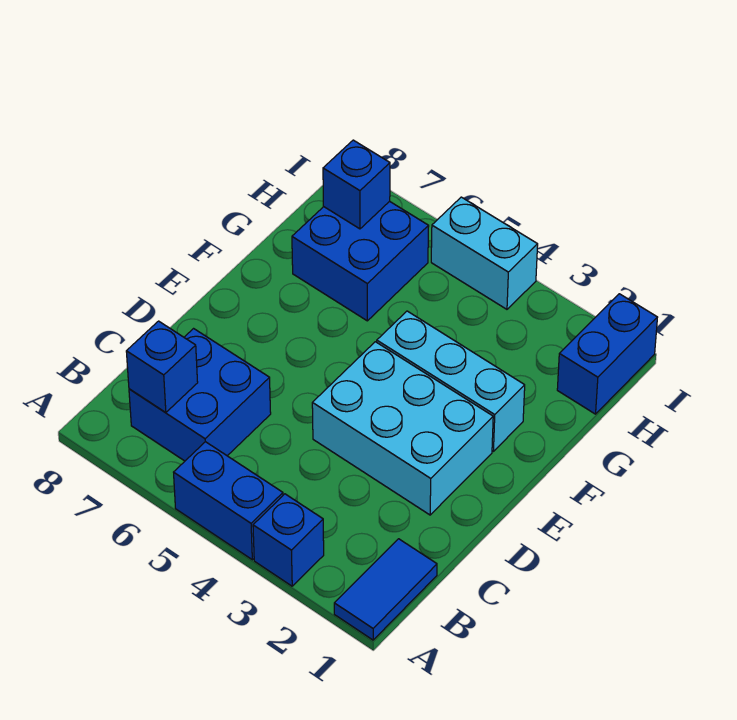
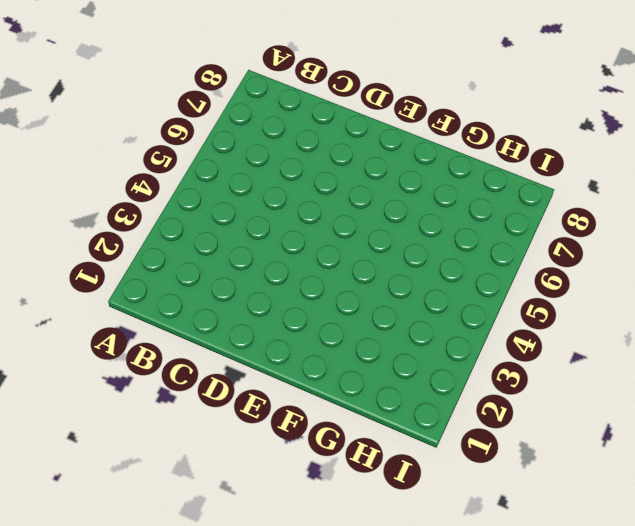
none -> blue tile A1:B1 level 1
none -> blue brick A3 level 1

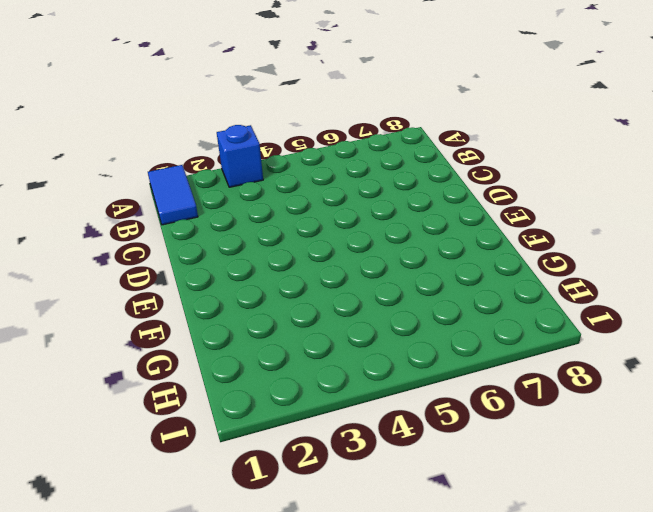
none -> blue brick A4:A5 level 1
none -> blue brick B6:C7 level 1

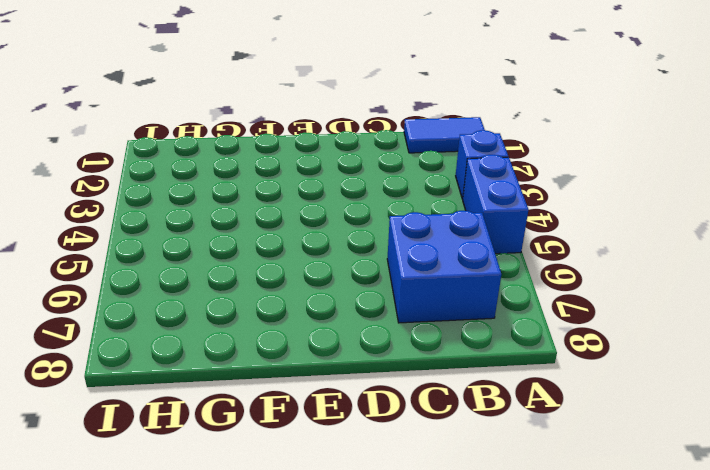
none -> cyan brick D2:E4 level 1
none -> cyan brick F2:F4 level 1

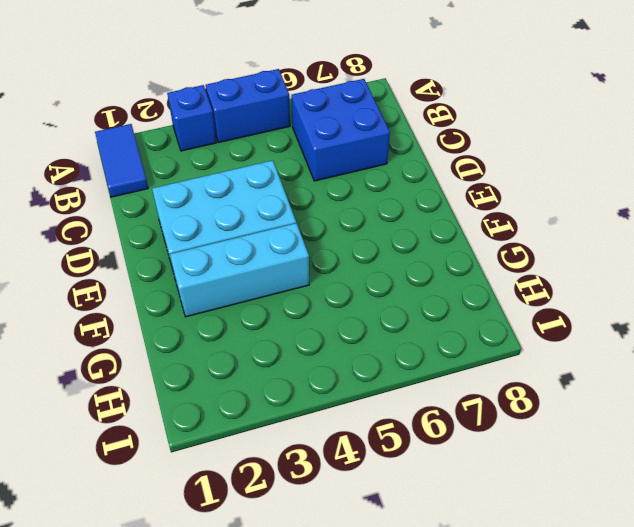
none -> blue brick G6:H7 level 1
none -> blue brick H1:I1 level 1

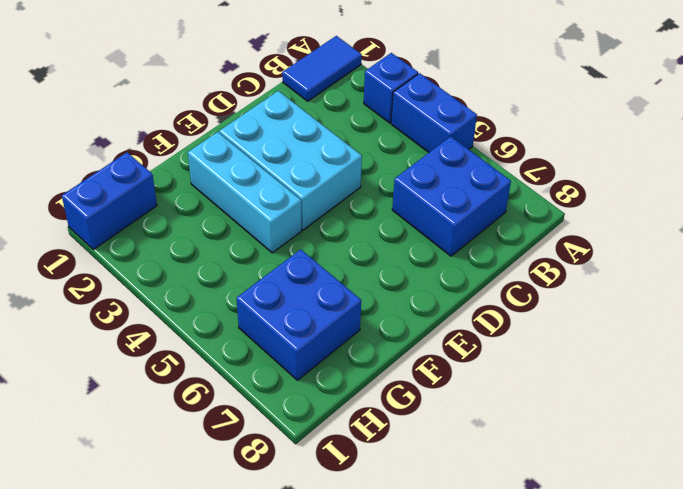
none -> cyan brick I4:I5 level 1
none -> blue brick B7 level 2

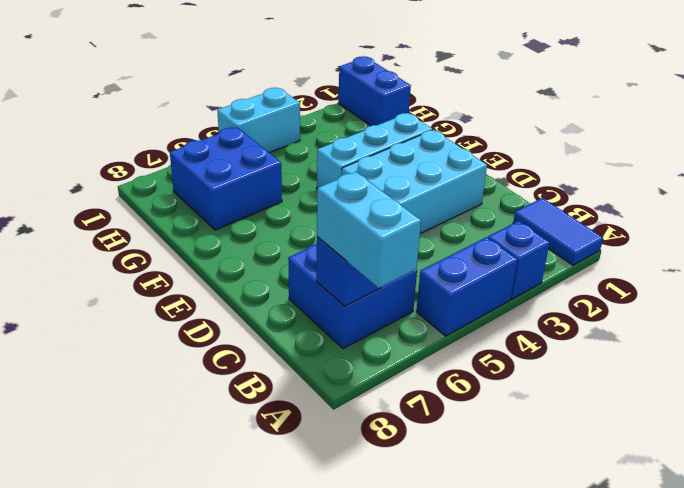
cyan brick A7:B7 level 3 -> none
none -> blue brick H7 level 2

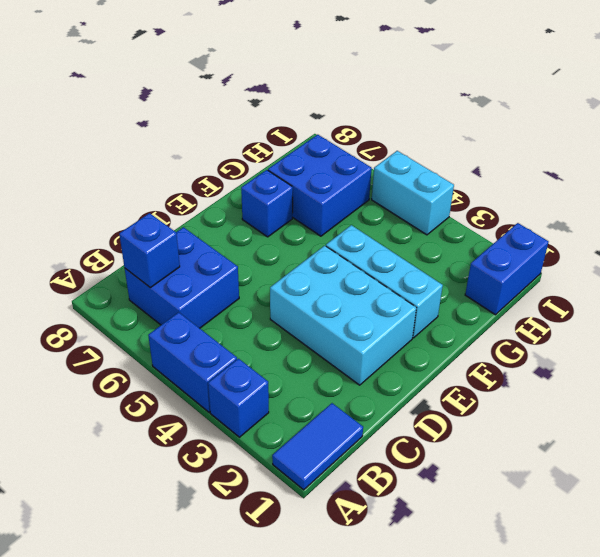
blue brick F7 level 1 -> blue brick H7 level 2

